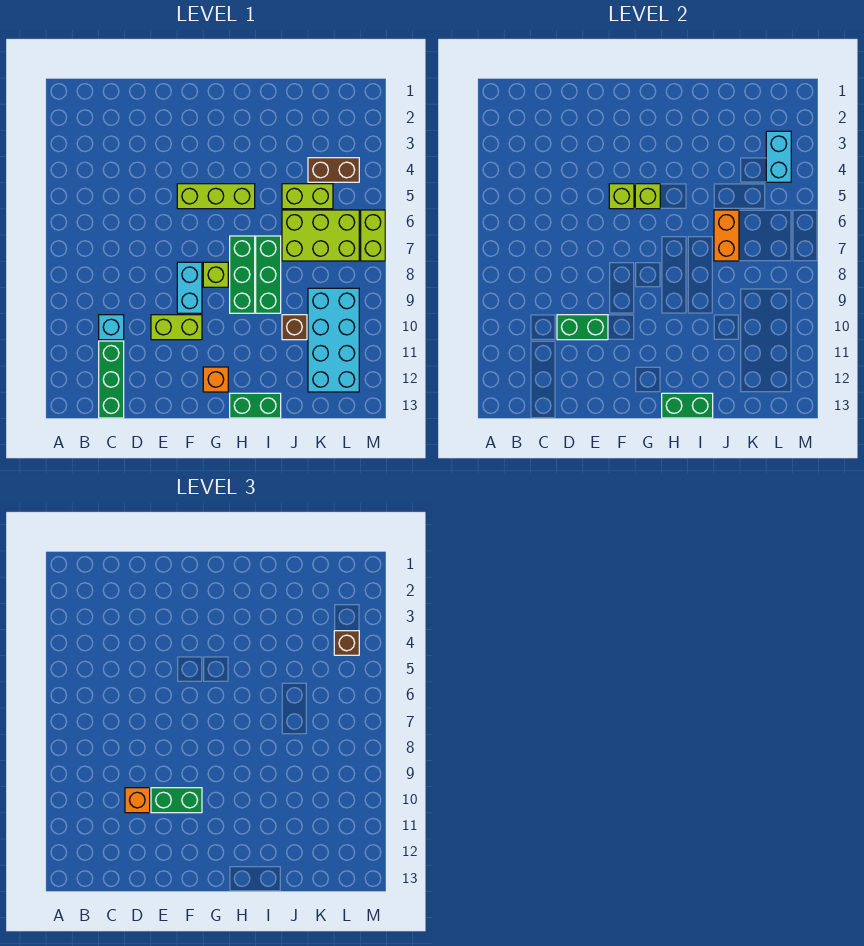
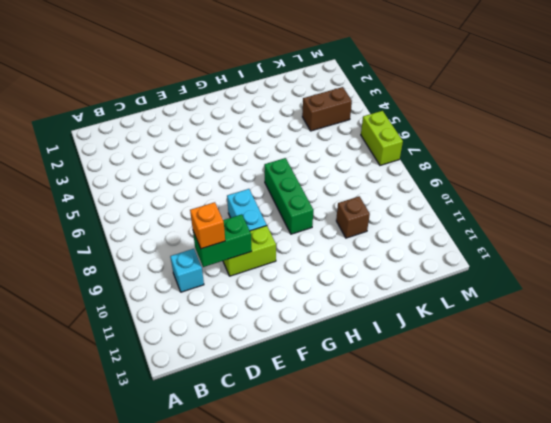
none -> green brick C11:C13 level 1
none -> lime brick F5:H5 level 1
none -> lime brick G8 level 1

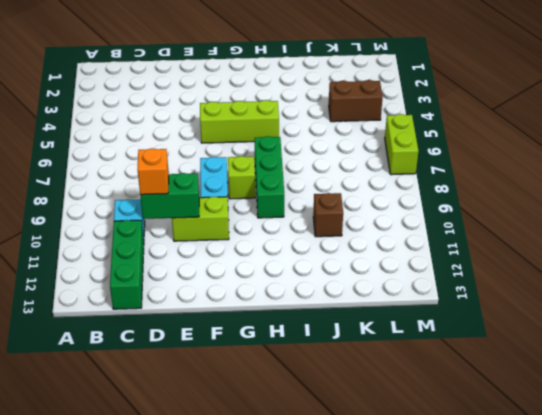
none -> orange brick G12 level 1
none -> green brick H13:I13 level 1
none -> green brick I7:I9 level 1

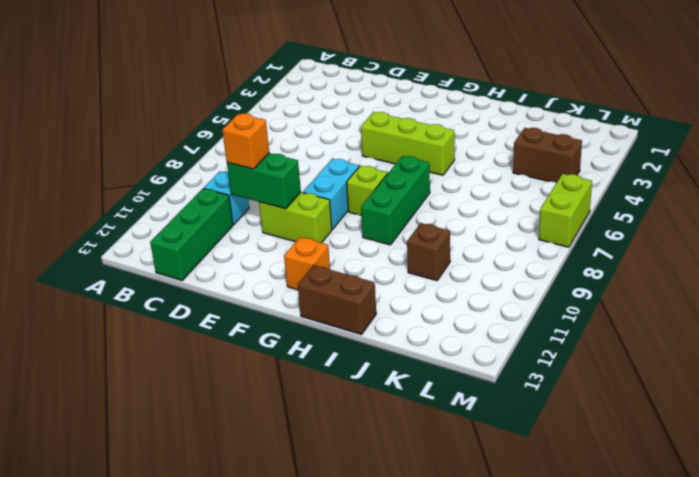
brown brick H13:I13 level 1 -> green brick H13:I13 level 1
none -> green brick I7:I9 level 1
none -> lime brick J5:K5 level 1
none -> lime brick J6:L7 level 1

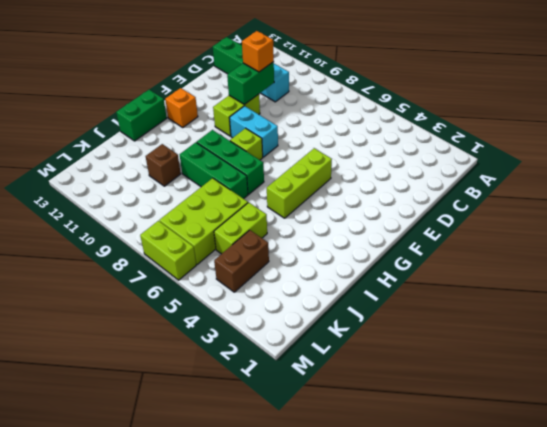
none -> cyan brick K9:L12 level 1
none -> lime brick F5 level 2
none -> lime brick G5 level 2

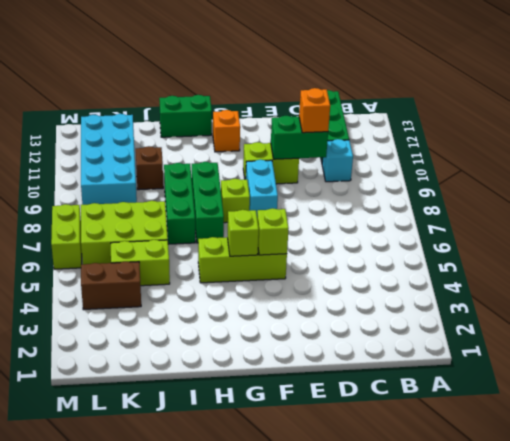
none -> green brick H13:I13 level 2
none -> orange brick J6:J7 level 2
none -> cyan brick L3:L4 level 2

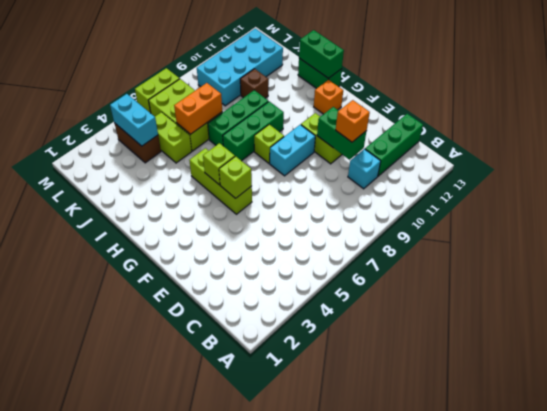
cyan brick K4:L4 level 2 -> cyan brick L3:L4 level 2
none -> green brick E10:F10 level 3
none -> brown brick L4 level 3

